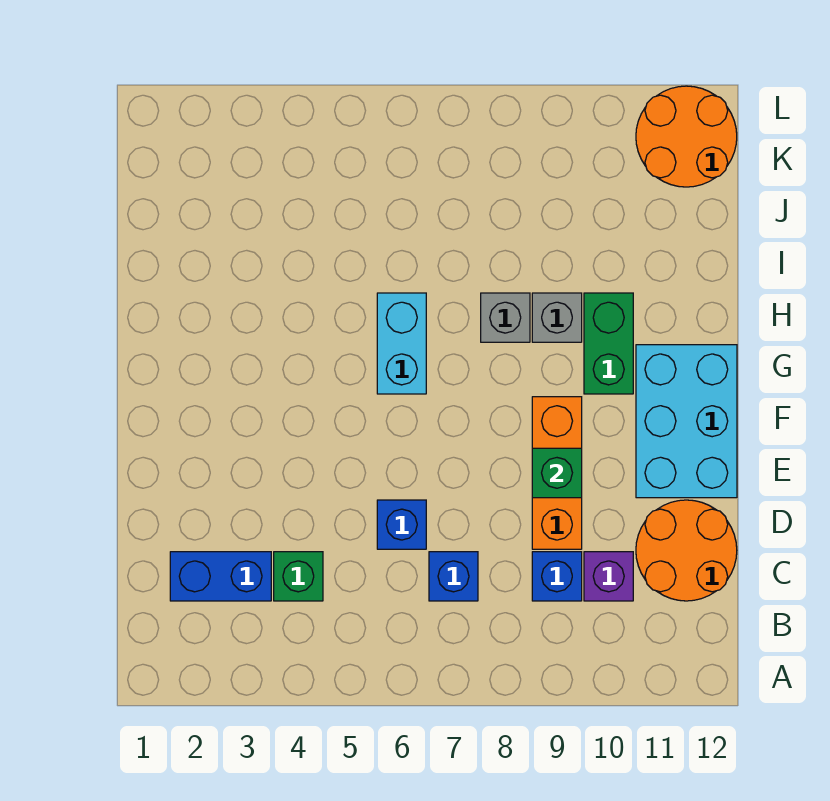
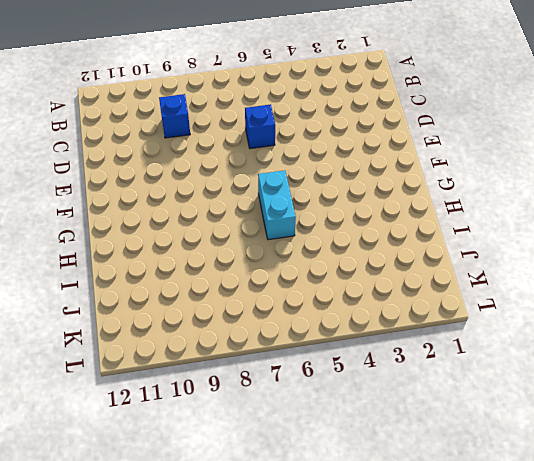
none -> blue brick C2:C3 level 1
none -> green brick C4 level 1
none -> blue brick C7 level 1

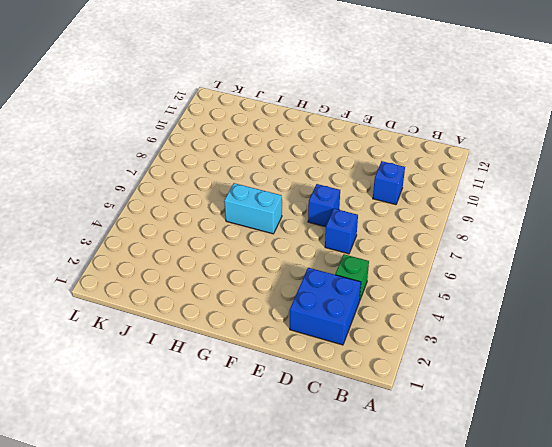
blue brick C2:D3 level 1 -> blue brick C2:C3 level 1
blue brick E7 level 1 -> blue brick C7 level 1
none -> purple brick C10 level 1
none -> orange round brick C11:D12 level 1
none -> orange brick D9:F9 level 1

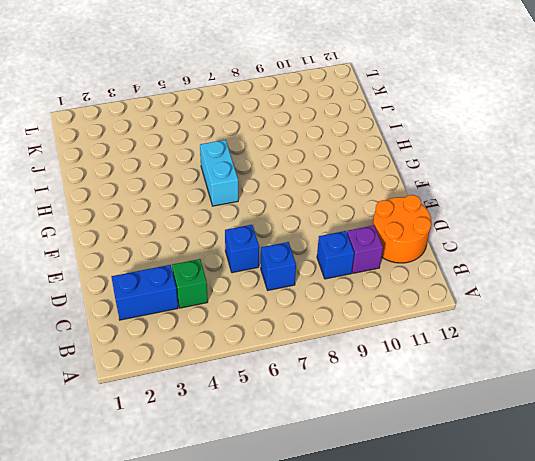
none -> orange brick D9:F9 level 1
none -> cyan brick E11:G12 level 1
none -> green brick G10:H10 level 1

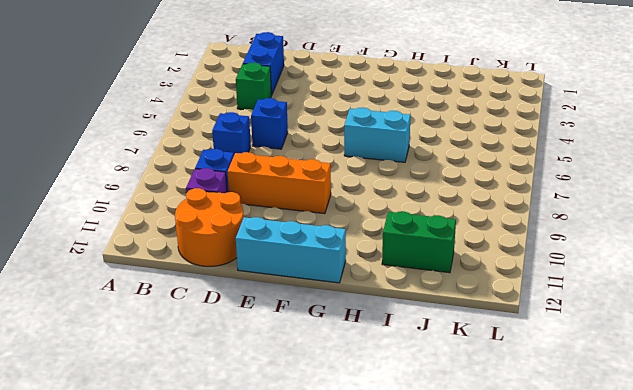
cyan brick E12:G12 level 1 -> cyan brick E11:G12 level 1
green brick I11:J11 level 1 -> green brick G10:H10 level 1
none -> grey brick H8 level 1
none -> grey brick H9 level 1
none -> orange round brick K11:L12 level 1

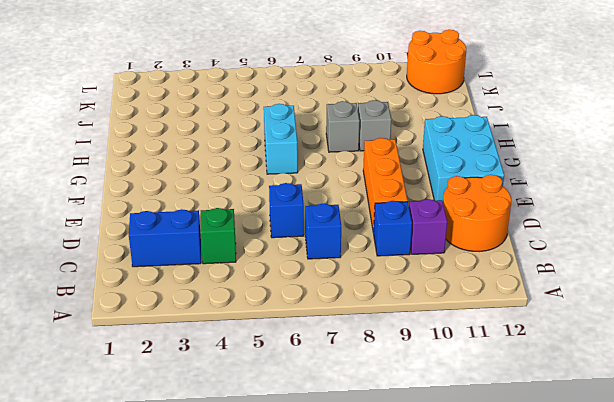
none -> green brick G10:H10 level 1
none -> green brick E9 level 2

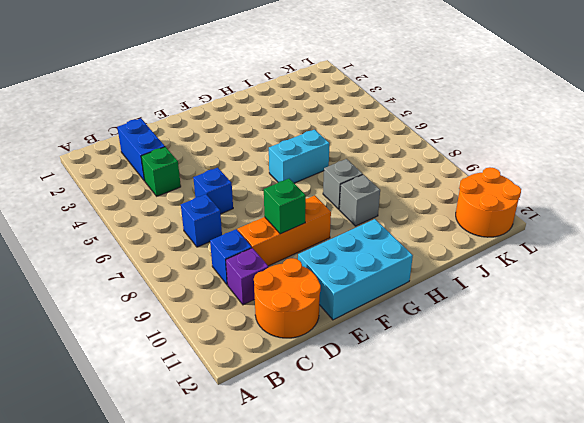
none -> green brick G10:H10 level 1

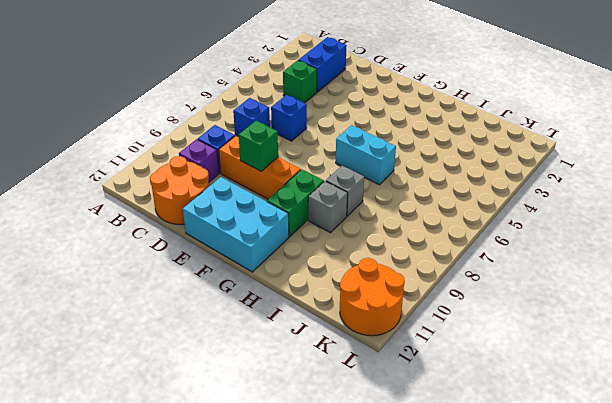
green brick G9:G10 level 1 -> green brick G10:H10 level 1

